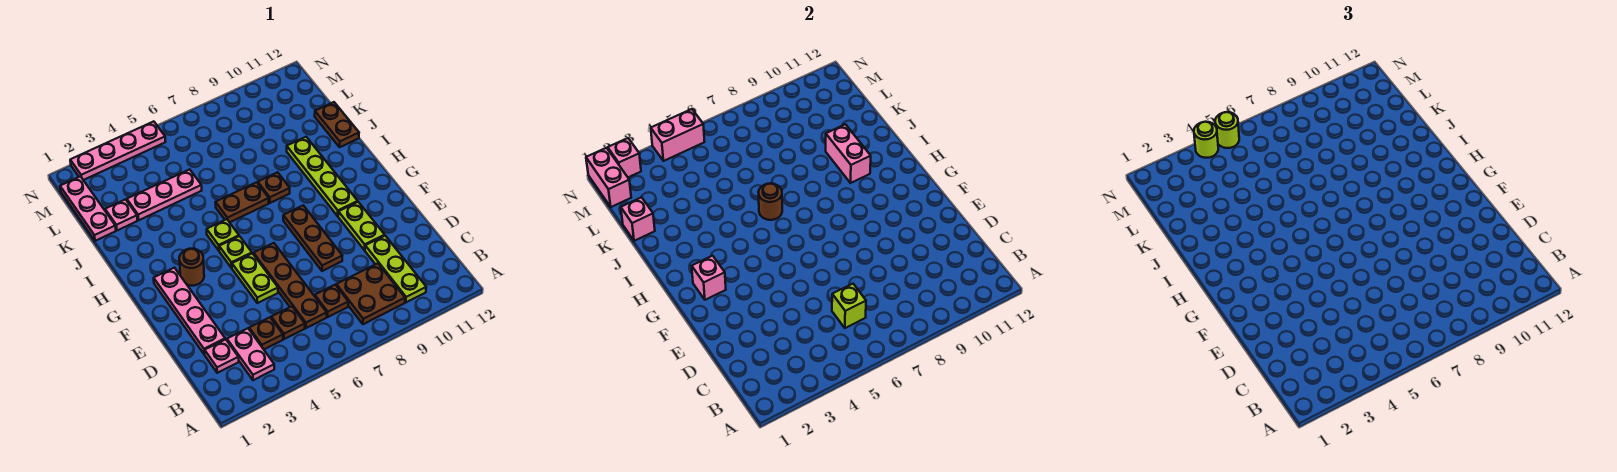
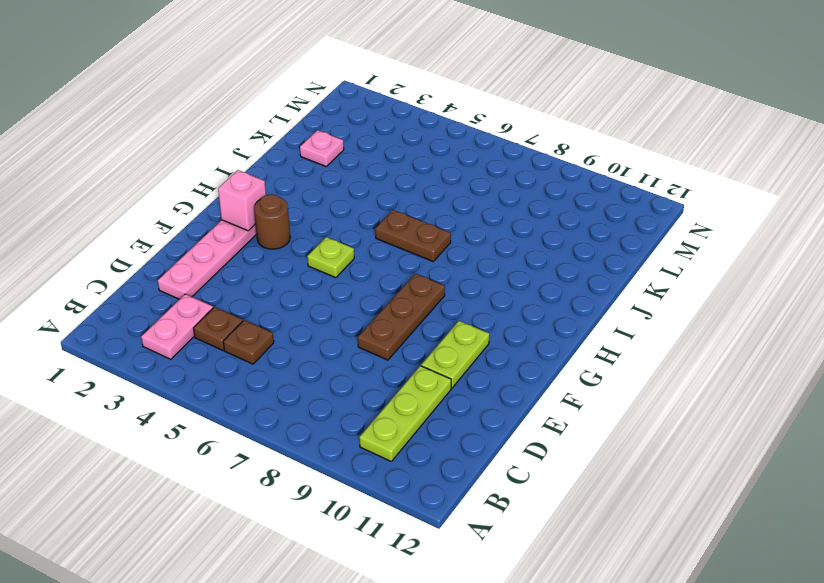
none -> brown plate B8:C9 level 1
none -> pink plate C2 level 1
none -> brown plate C6:F6 level 1
none -> brown plate C7 level 1

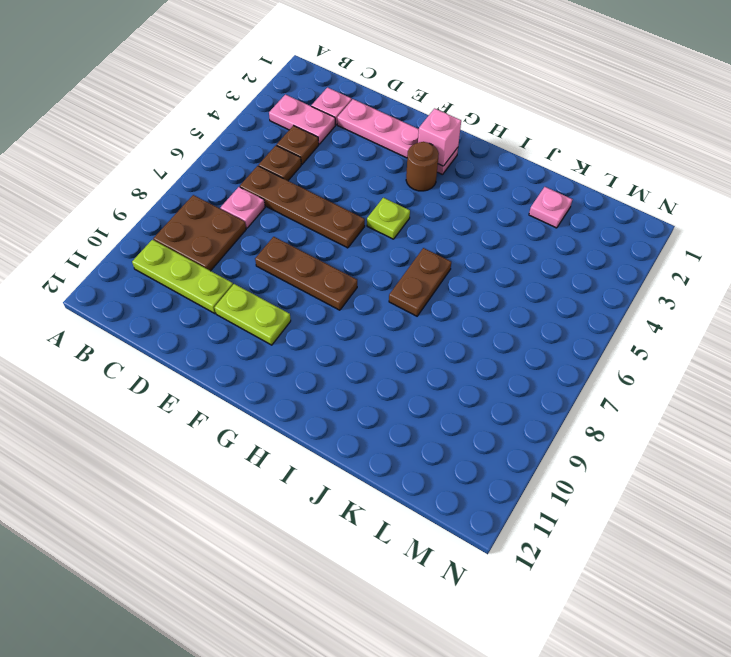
pink plate C7 level 1 -> brown plate C7 level 1
none -> lime plate E5:F5 level 1
none -> lime plate G10:J10 level 1
none -> lime plate H5 level 1
none -> brown plate I8 level 1

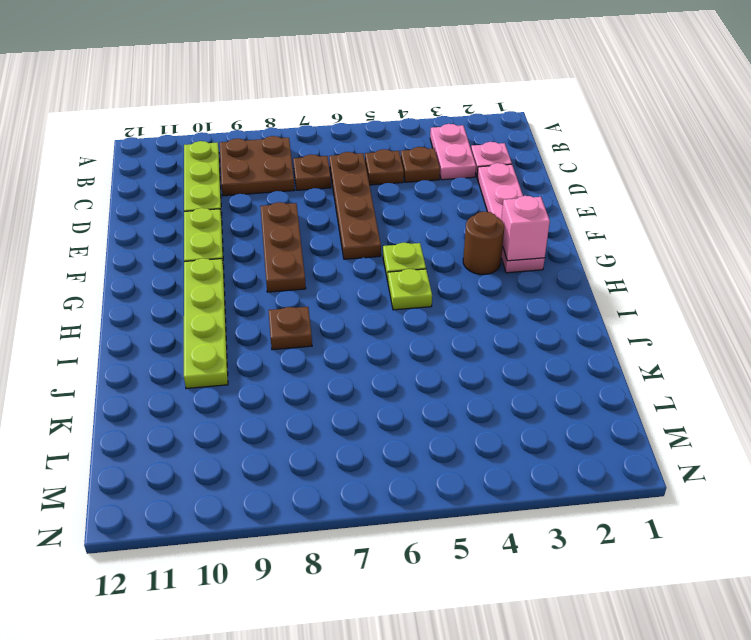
none -> lime plate E5:F5 level 1
none -> brown plate I6:I7 level 1
none -> brown plate J12:K12 level 1
none -> pink plate K1:M1 level 1

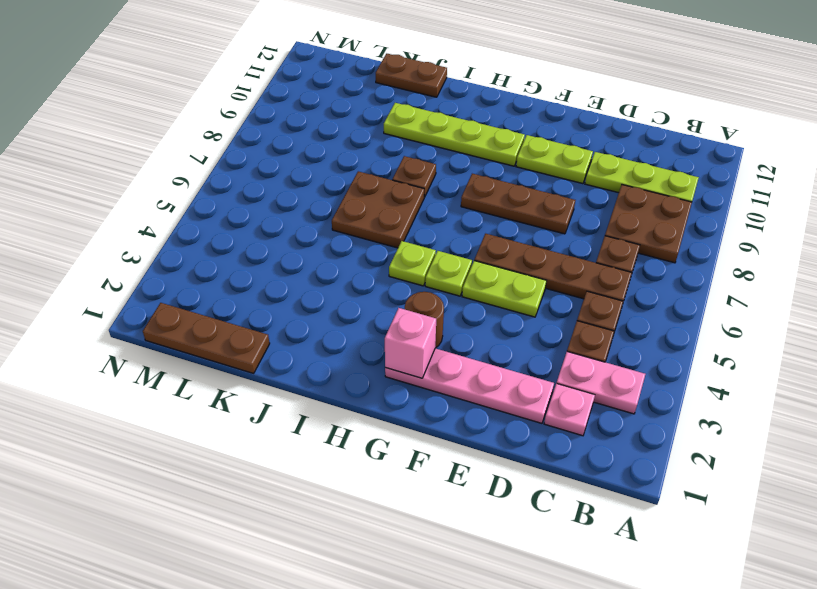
brown plate I6:J7 level 1 -> brown plate I6:I7 level 1
brown plate K1:M1 level 1 -> pink plate K1:M1 level 1
none -> pink plate K2 level 1
none -> pink plate K3:K5 level 1
none -> pink plate N2:N5 level 1
none -> lime brick C6 level 2

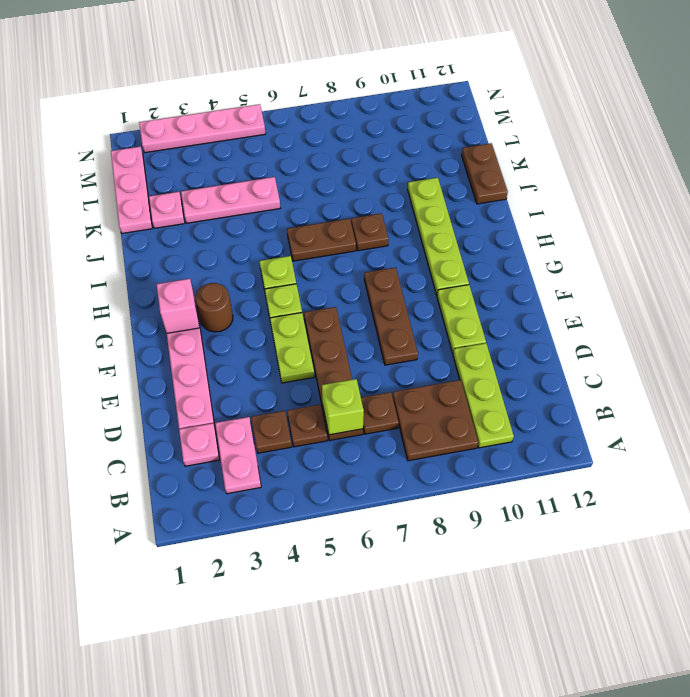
none -> brown round brick I6 level 2
none -> pink brick I10:J10 level 2
none -> pink brick K1 level 2
none -> pink brick M1:N1 level 2

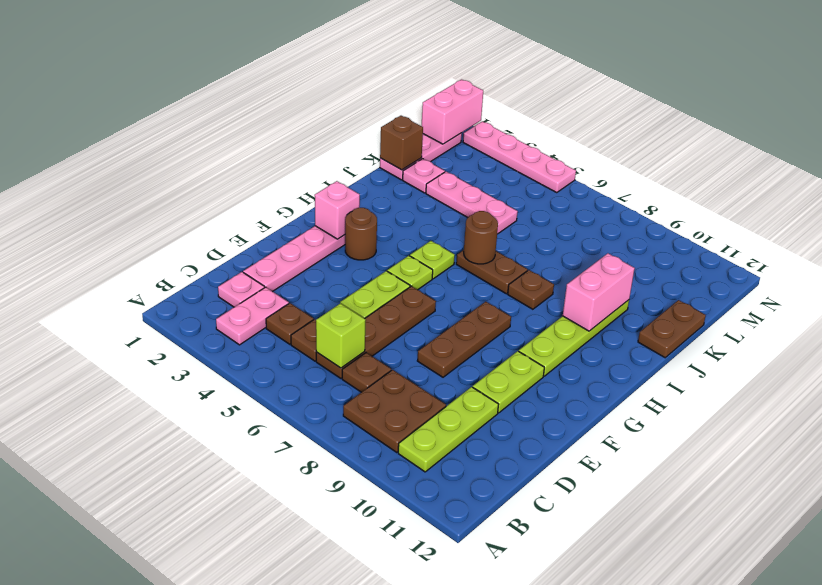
brown brick K1 level 2 -> pink brick K1 level 2
none -> pink brick N2 level 2
none -> pink brick N4:N5 level 2
none -> lime round brick N4 level 3
none -> lime round brick N5 level 3

